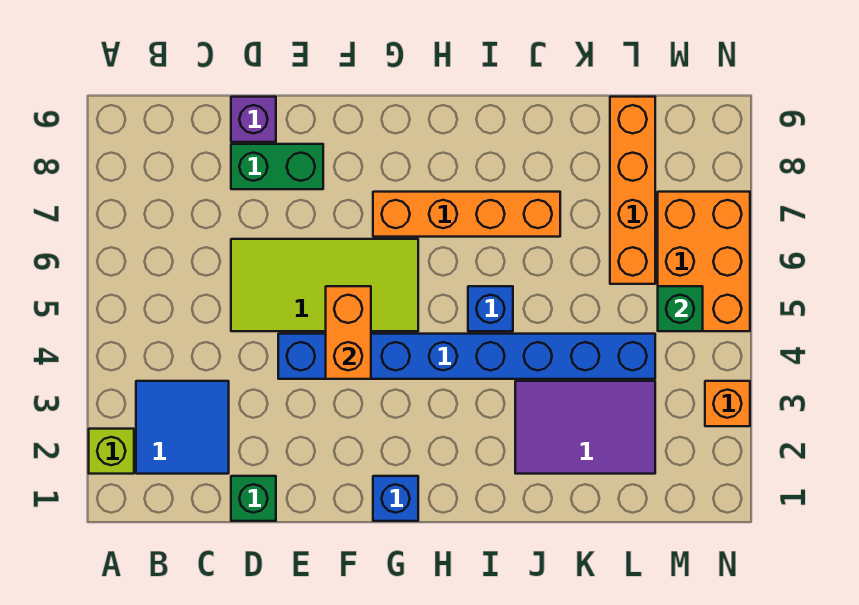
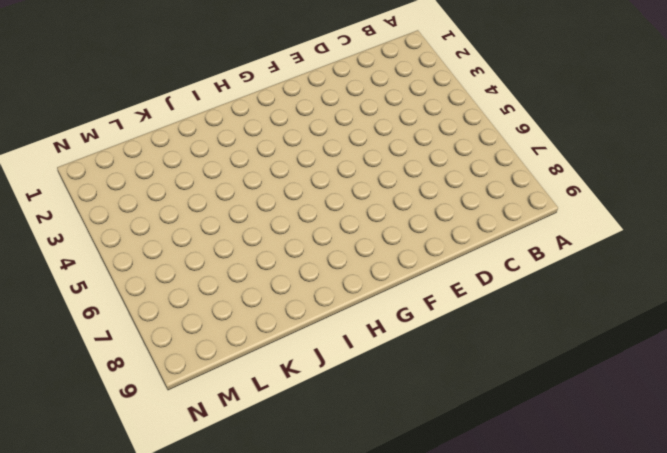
none -> lime brick A2 level 1
none -> blue tile B2:C3 level 1
none -> green brick D1 level 1

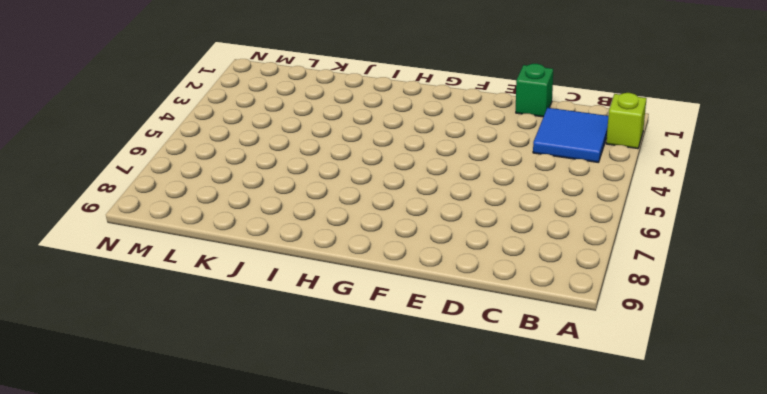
none -> lime tile D5:G6 level 1
none -> green brick D8:E8 level 1
none -> purple brick D9 level 1

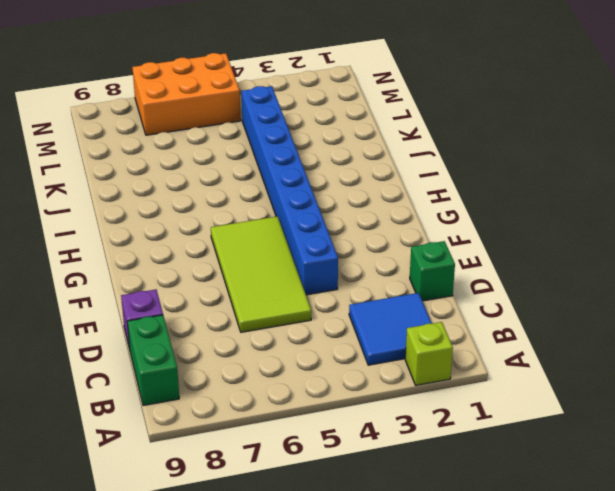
green brick B9:C9 level 1 -> green brick D8:E8 level 1
none -> blue brick G1 level 1
none -> orange brick G7:J7 level 1
none -> blue brick I5 level 1

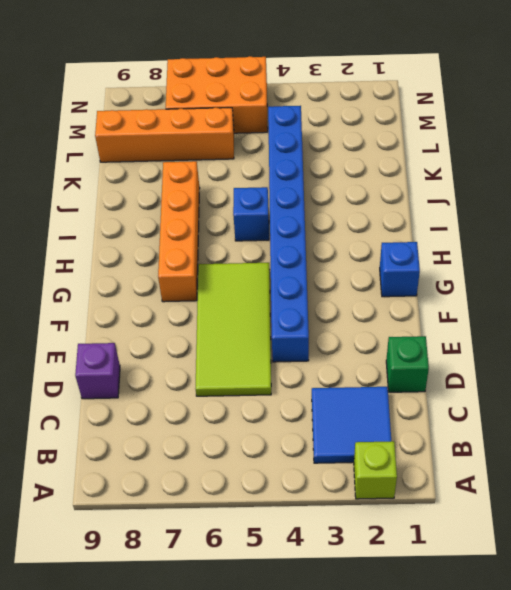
none -> green brick D8:E8 level 1
none -> purple tile J2:L3 level 1
none -> orange brick N3 level 1

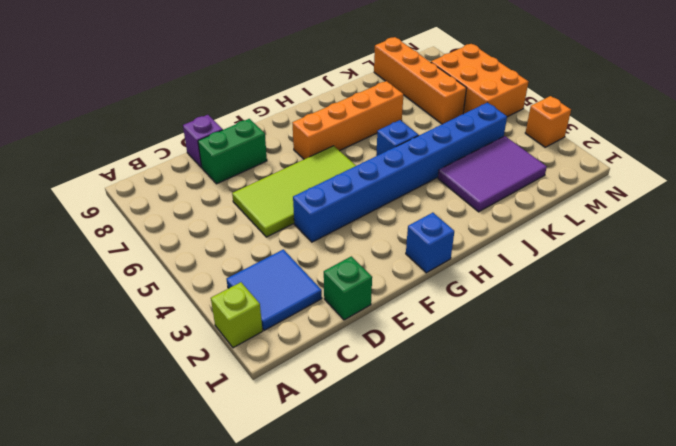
none -> orange brick F4:F5 level 2
none -> green brick M5 level 2

